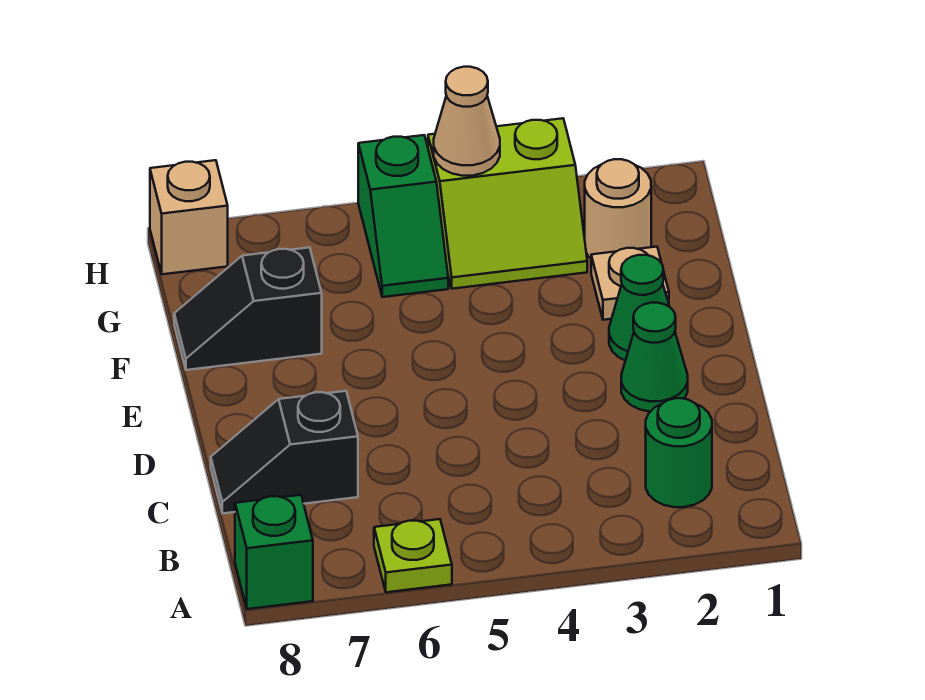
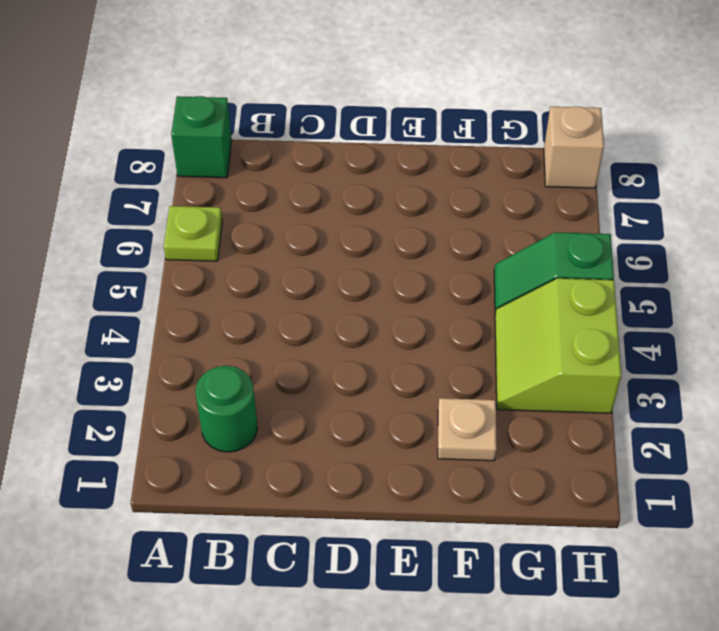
none -> black slope C7:C8 level 1 top 7
none -> green cone D2 level 1
none -> green cone E2 level 1

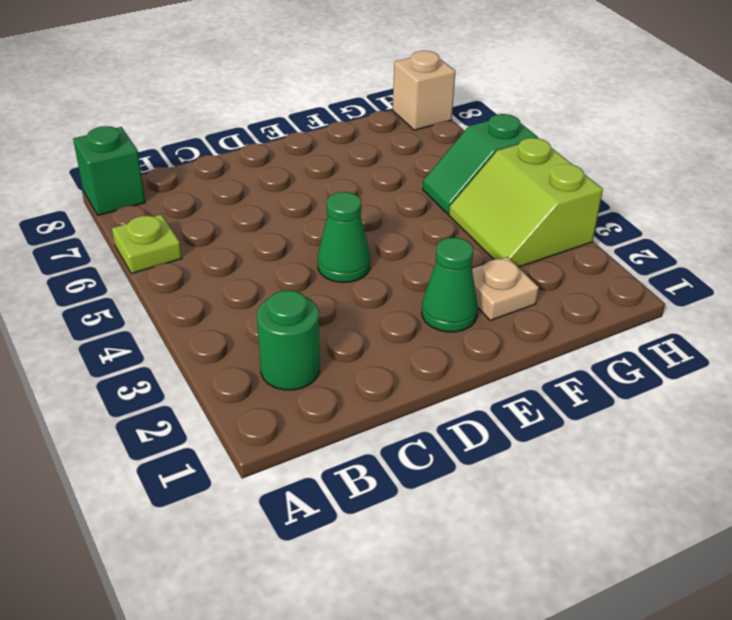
green cone D4 level 1 -> green cone D2 level 1
none -> black slope C7:C8 level 1 top 7
none -> black slope F7:F8 level 1 top 7
none -> tan round brick G2 level 1

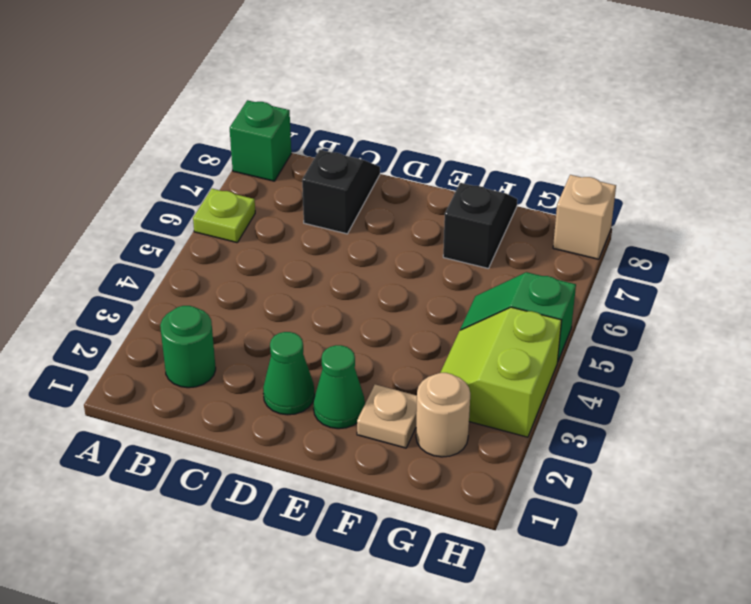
none -> tan cone H4 level 2

